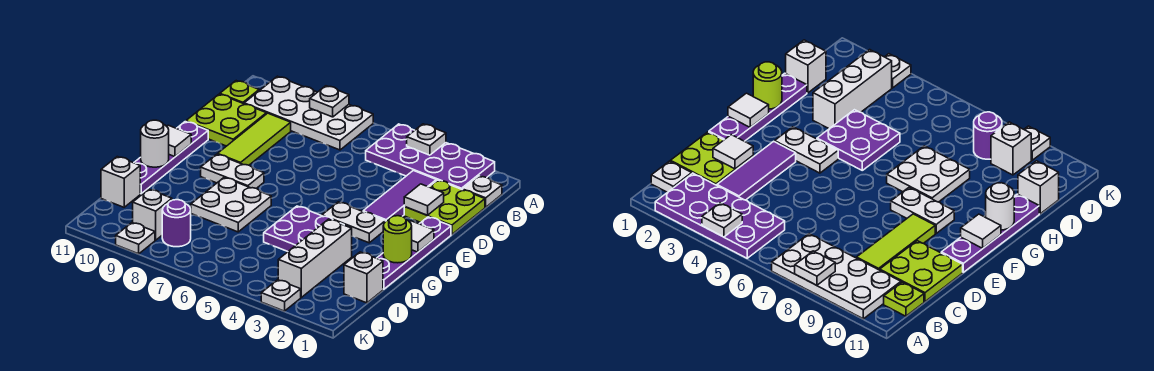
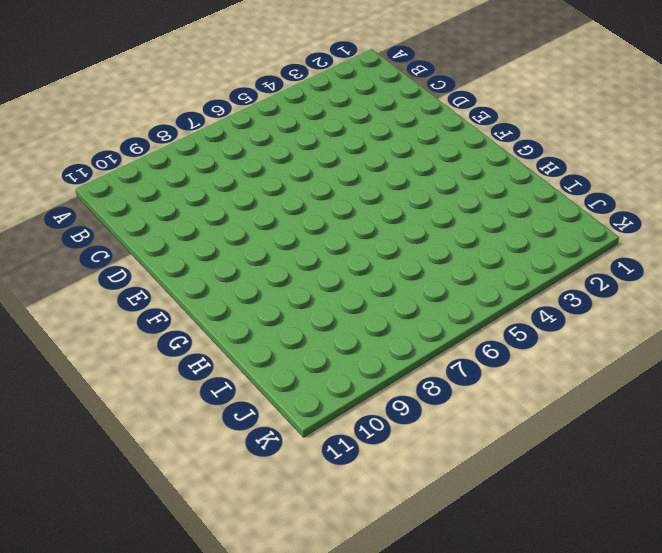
none -> purple plate A2:B5 level 1
none -> white plate A7:B10 level 1
none -> white plate B1 level 1

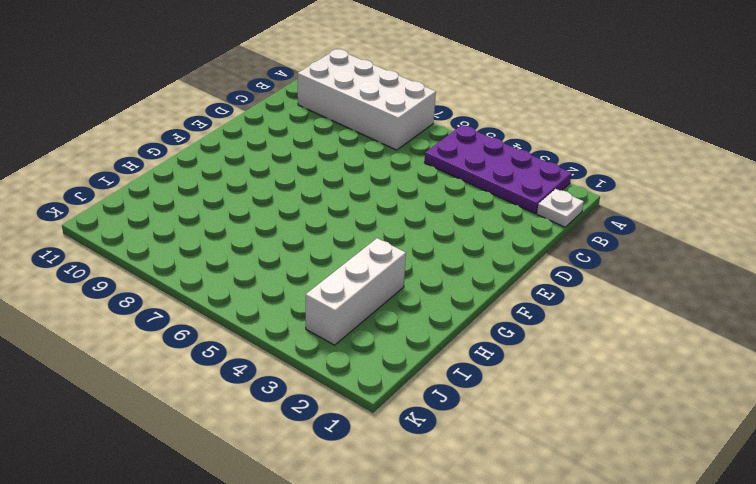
white brick A7:B10 level 1 -> white plate A7:B10 level 1
none -> lime plate B11 level 1
none -> lime plate C1:D2 level 1
none -> purple tile C3:E3 level 1

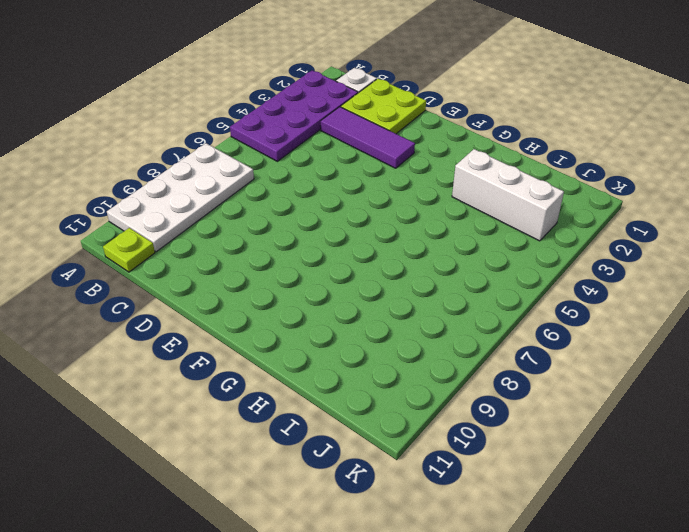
none -> lime tile C9:E9 level 1
none -> lime plate C10:D11 level 1
none -> purple plate E1:H1 level 1

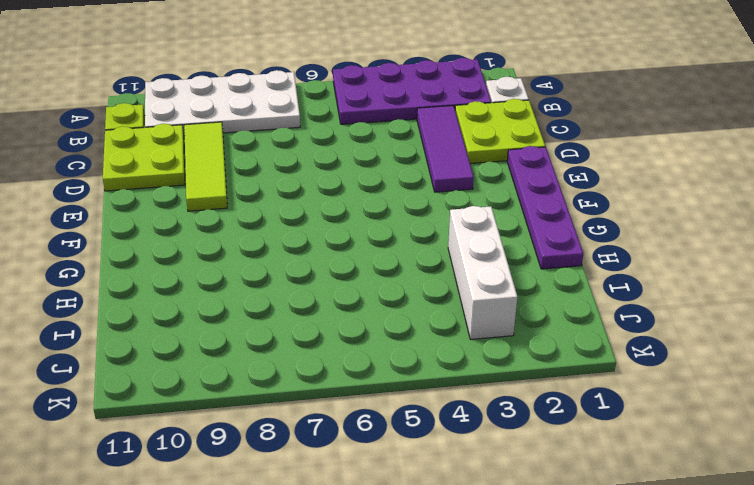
none -> purple plate E11:H11 level 1
none -> white plate F3:F4 level 1
none -> white plate F8:F9 level 1

